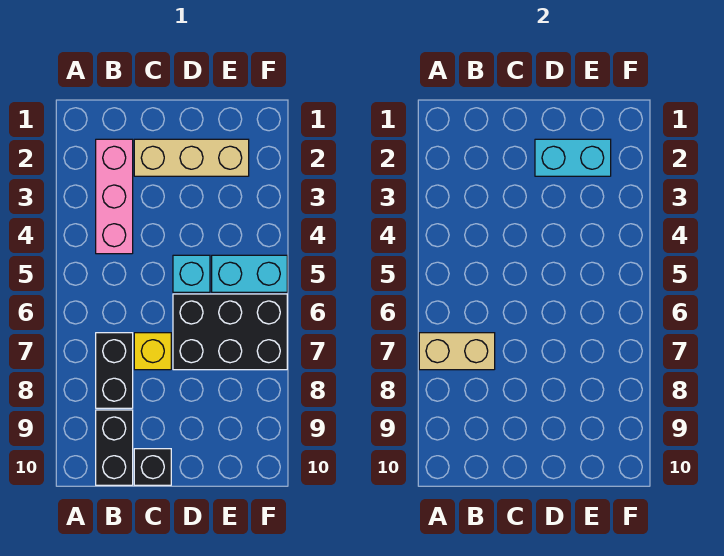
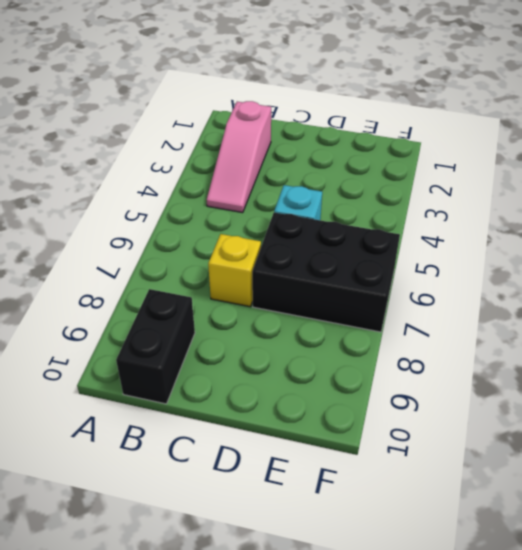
pink slope B2:B4 level 1 top 2 -> pink brick B2:B4 level 1
none -> black brick B7:B8 level 1
none -> tan brick C2:E2 level 1

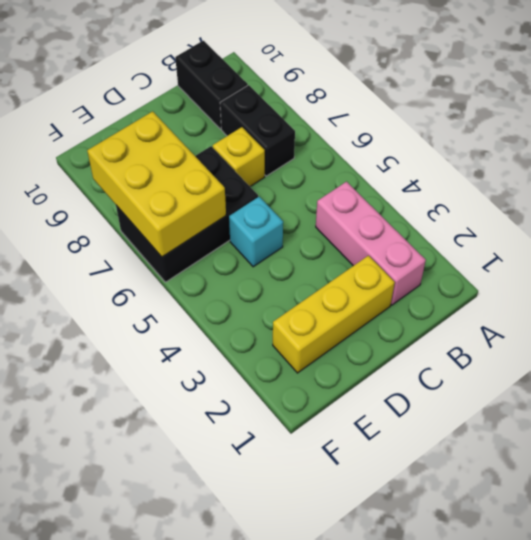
yellow brick C2:E2 level 1 -> tan brick C2:E2 level 1
yellow brick E6:F8 level 2 -> none
none -> black brick C10 level 1
none -> cyan brick E5:F5 level 1

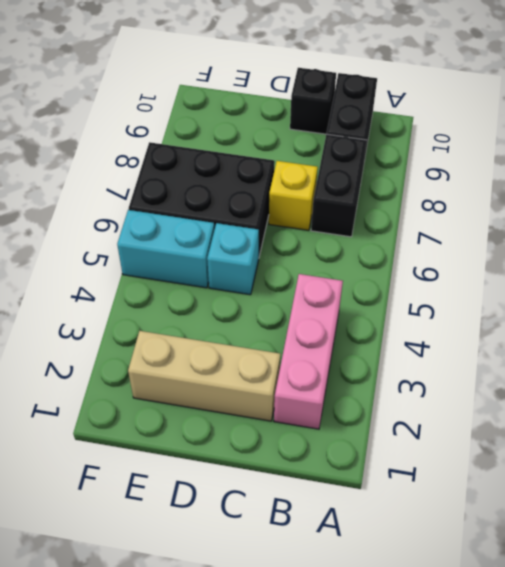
none -> tan brick A7:B7 level 2
none -> cyan brick D2:E2 level 2

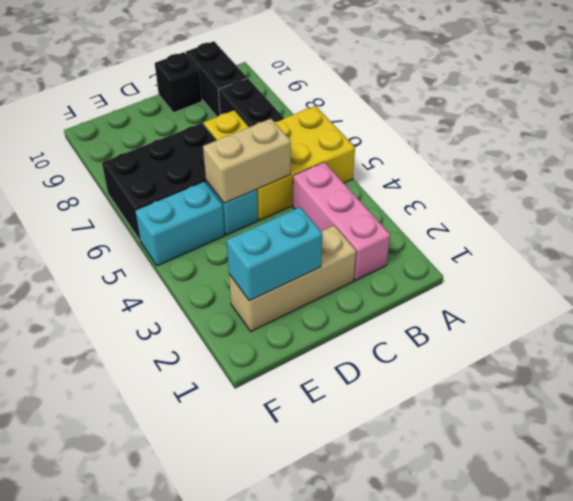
yellow brick A5:C6 level 1 -> none
tan brick C5:D5 level 2 -> tan brick A7:B7 level 2

